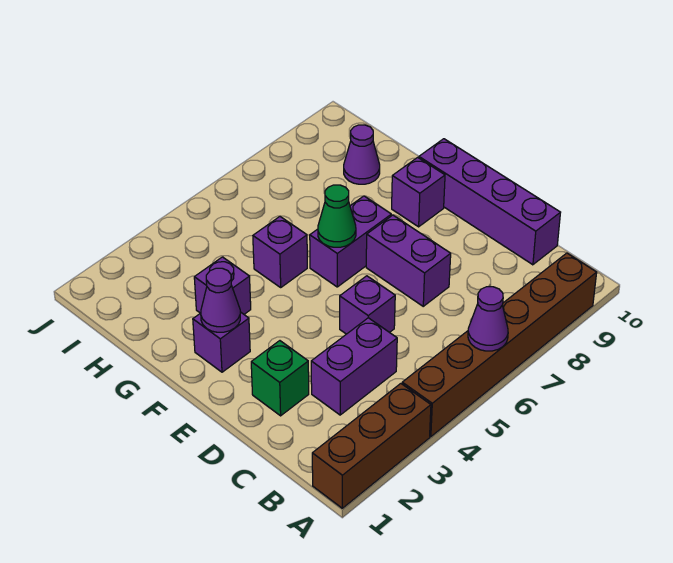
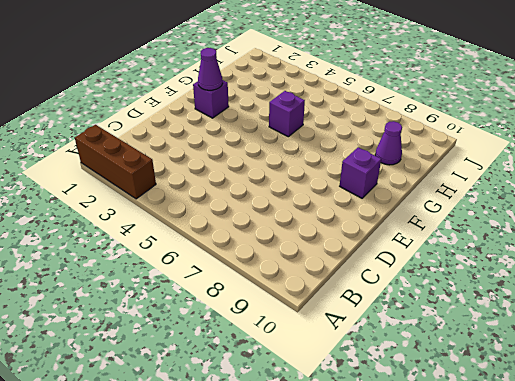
none -> brown brick A4:A9 level 1
none -> purple brick C3:C4 level 1
none -> purple brick C10:F10 level 1

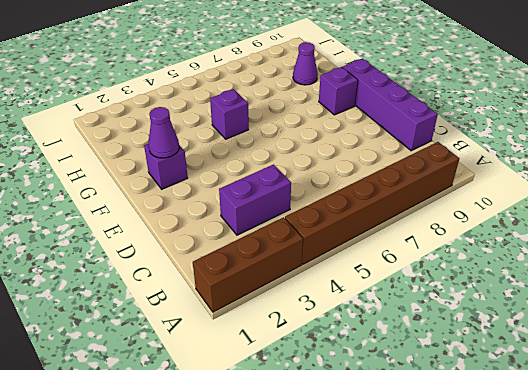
none -> green brick D2 level 1
none -> purple brick D5 level 1
none -> purple brick D7:E7 level 1

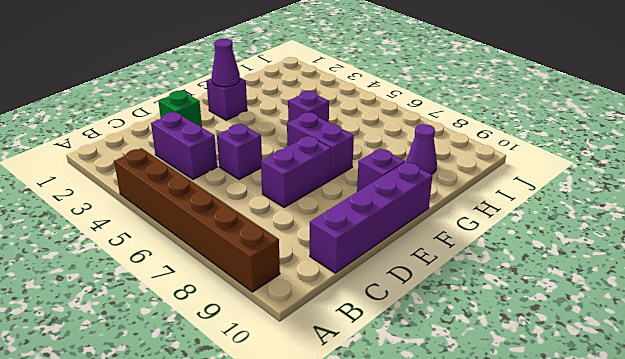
none -> brown brick A1:A3 level 1
none -> purple brick G3 level 1
none -> purple cone A6 level 2

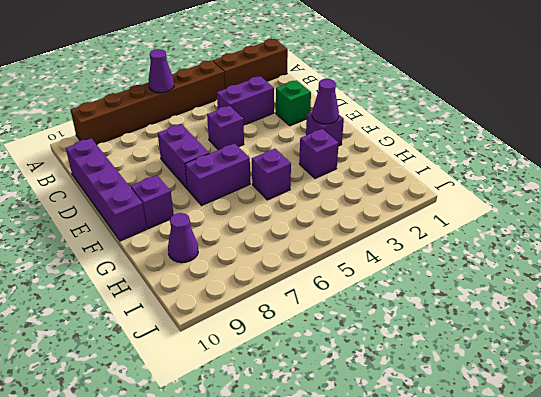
none -> green cone F6 level 2

